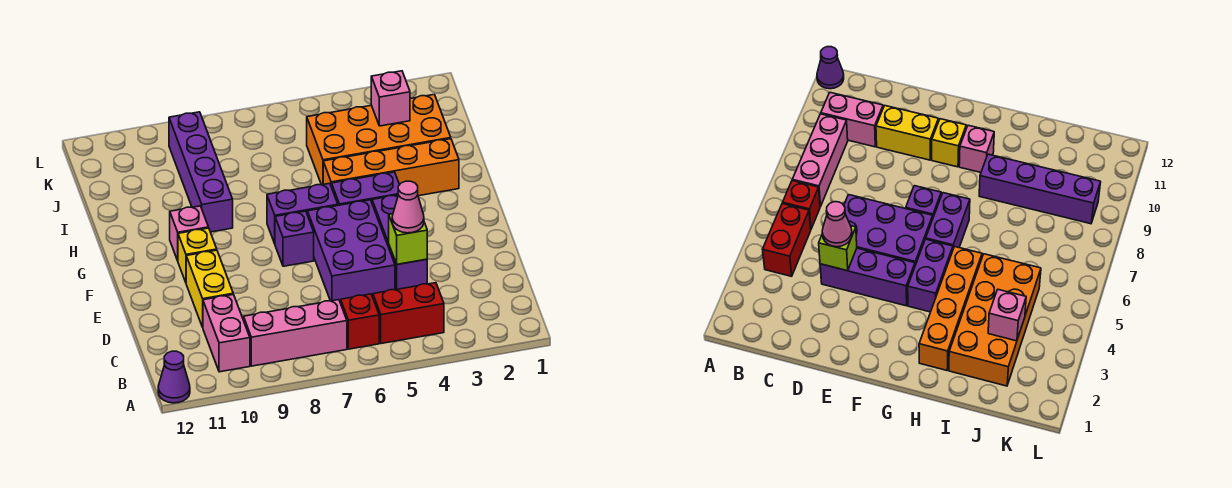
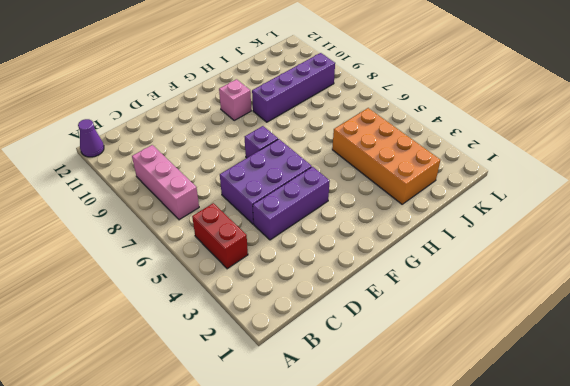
none -> red brick B6 level 1
none -> pink brick B10:C10 level 1
none -> yellow brick D10:E10 level 1

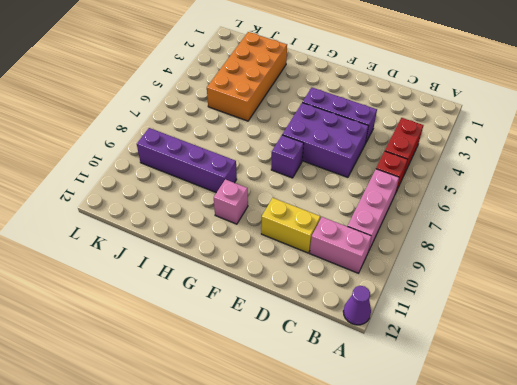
none -> yellow brick F10 level 1
none -> purple brick G4:G5 level 1
none -> purple brick G6:G7 level 1

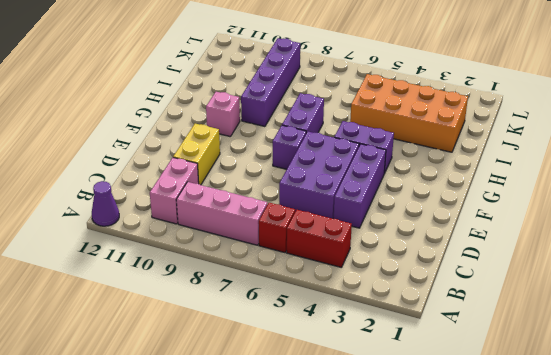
purple brick G7:H7 level 1 -> purple brick G6:G7 level 1
none -> yellow brick F10 level 1
none -> orange brick H2:H5 level 1
none -> lime brick D4 level 2

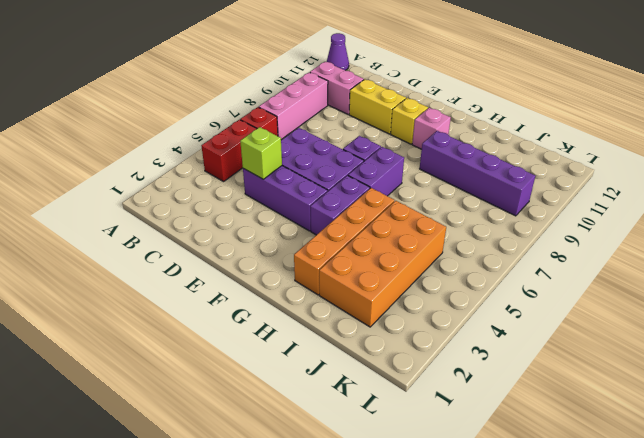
none -> pink brick J3 level 2
none -> pink cone D4 level 3

